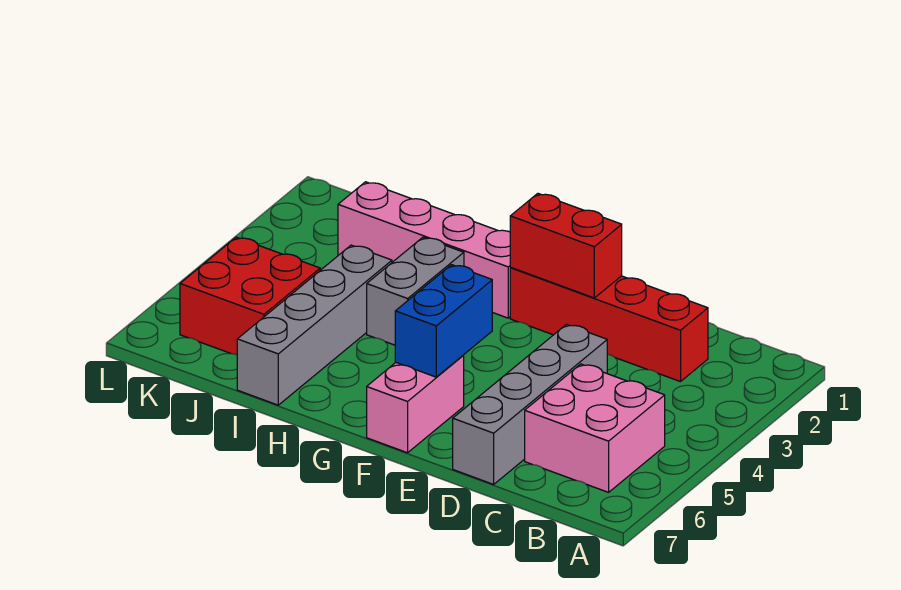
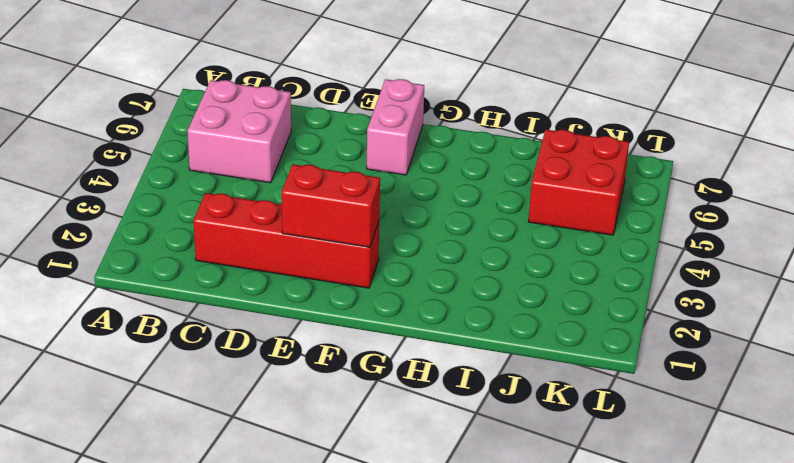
none -> grey brick D4:D7 level 1
none -> pink brick G2:J2 level 1

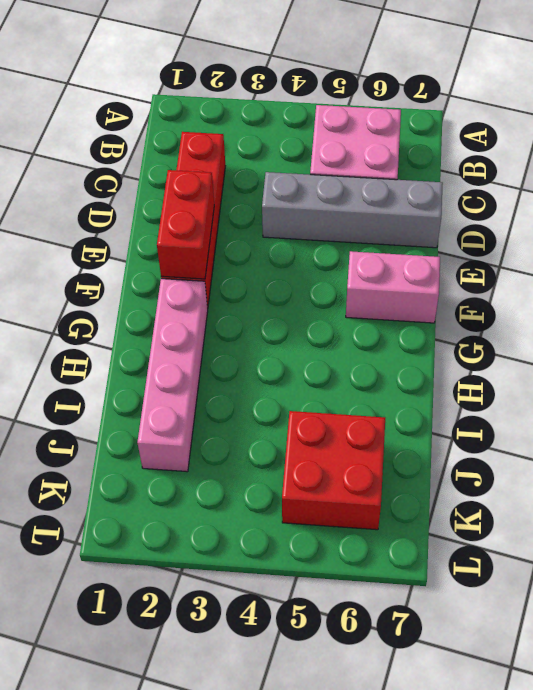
none -> grey brick H3:H4 level 1
none -> grey brick I4:I7 level 1

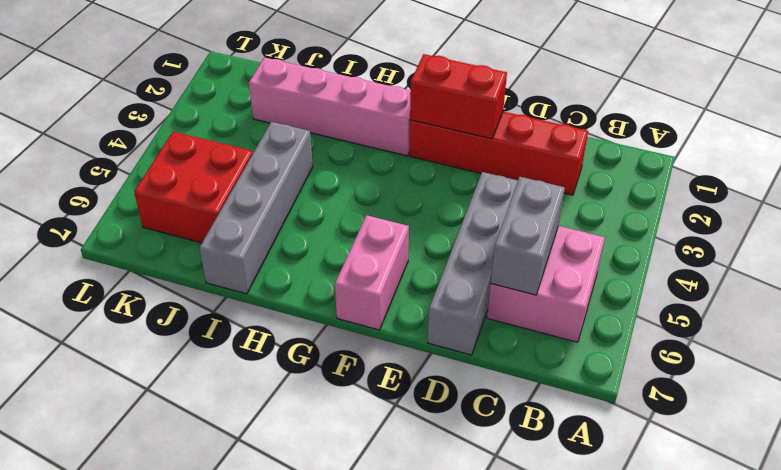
grey brick C5:C6 level 2 -> grey brick H3:H4 level 1
none -> blue brick F5:F6 level 2

